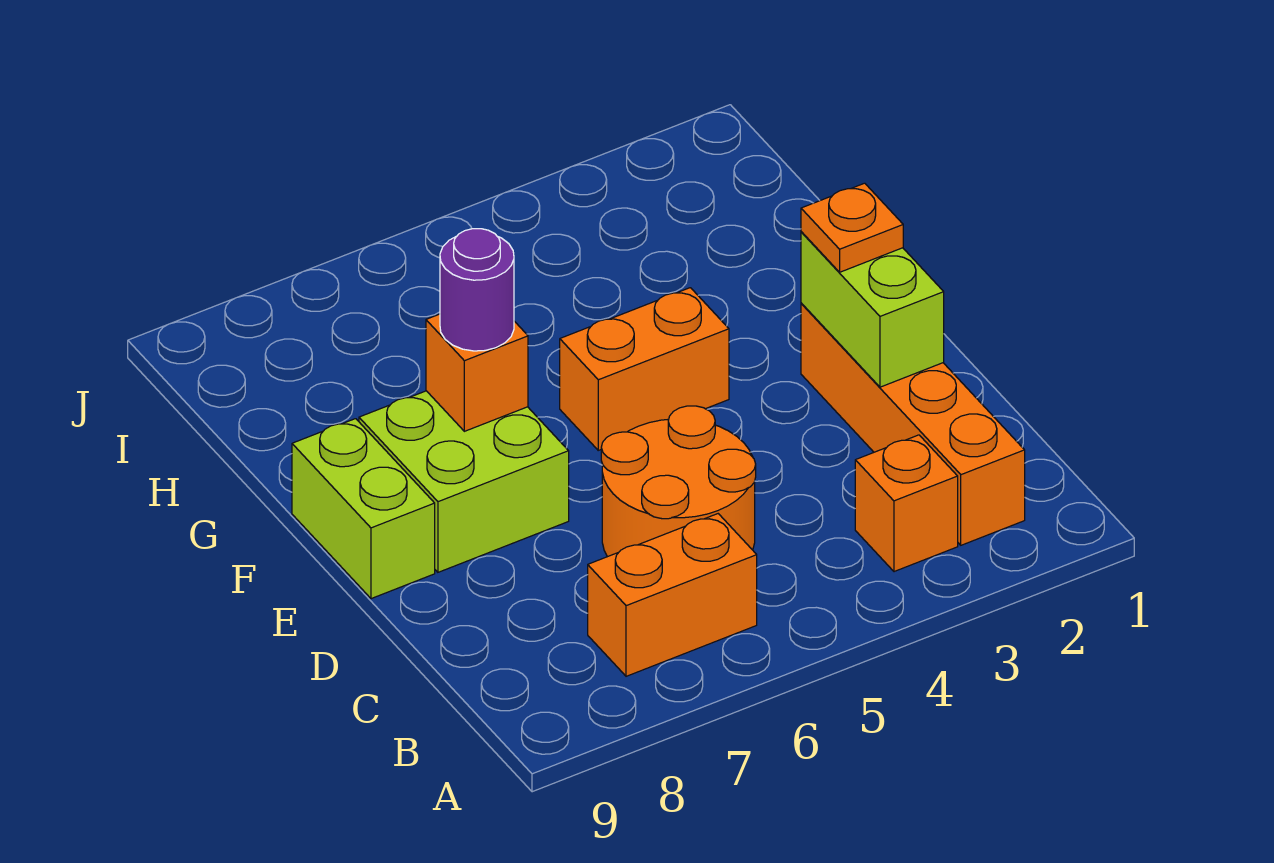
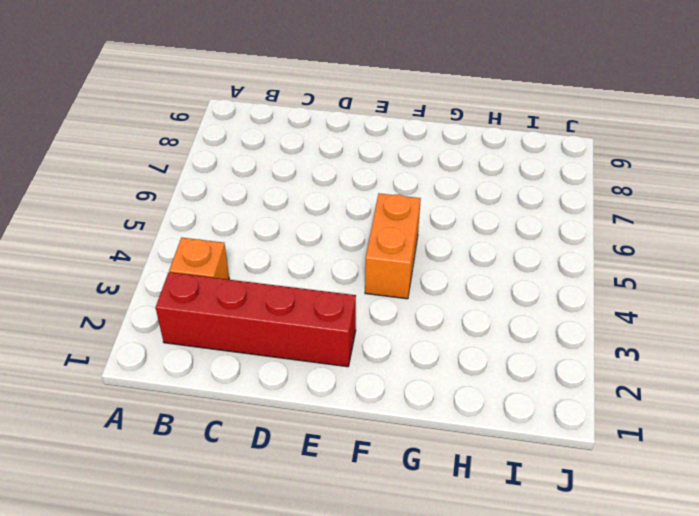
red brick B2:E2 level 1 -> orange brick B2:E2 level 1
none -> orange brick B6:B7 level 1
none -> orange round brick C5:D6 level 1

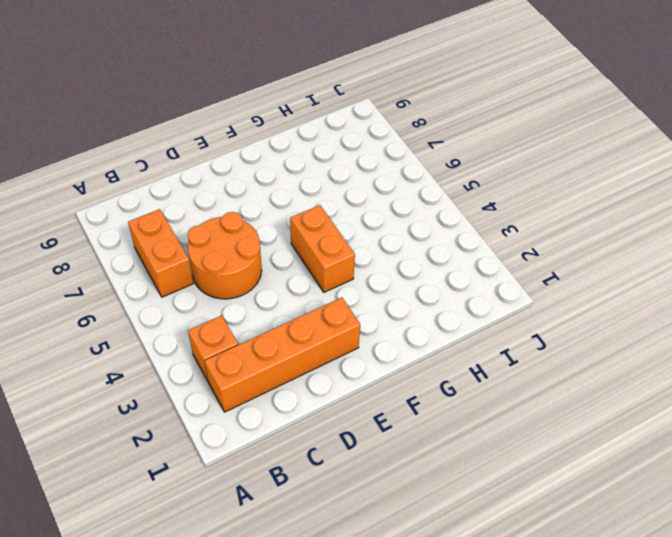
none -> lime brick E7:F8 level 1
none -> lime brick E9:F9 level 1

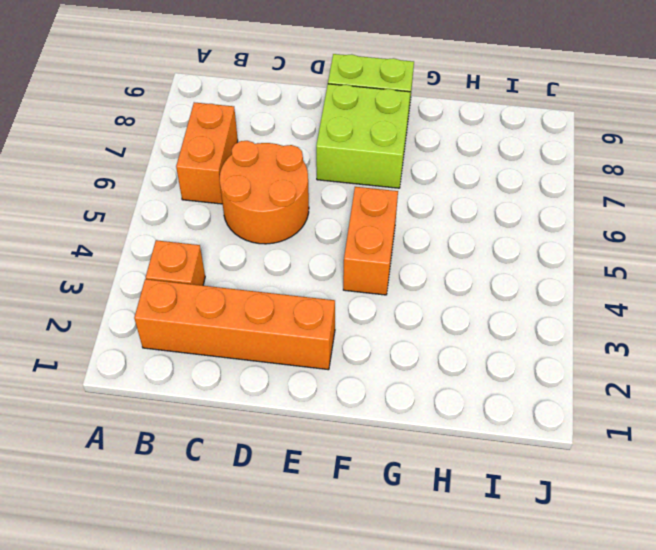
none -> lime brick D2:E2 level 2
none -> orange brick F7 level 2

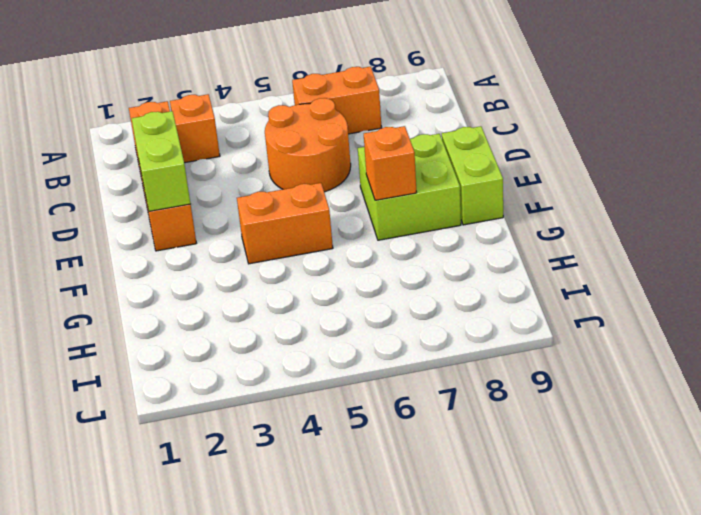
none -> orange plate E2 level 3
none -> purple round brick F7 level 3

